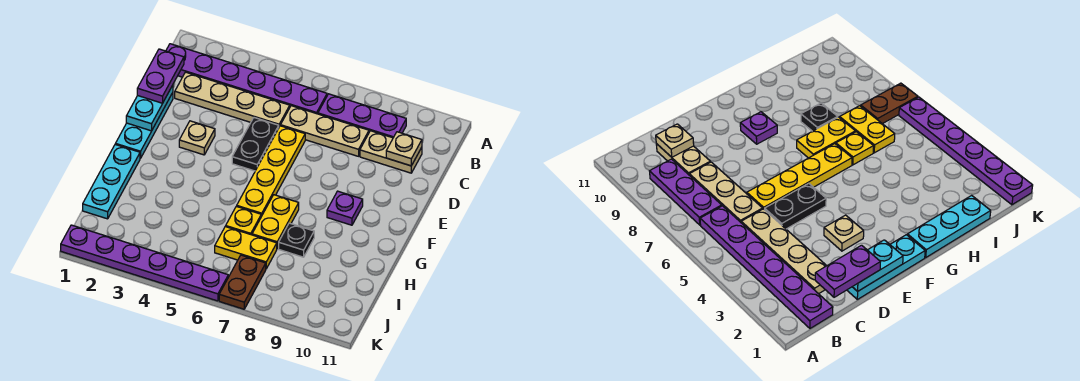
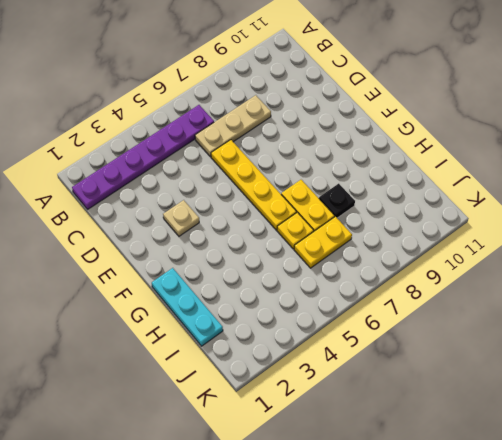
none -> purple plate B7:B9 level 1
none -> tan plate C2:C5 level 1
none -> tan plate C9:C10 level 1

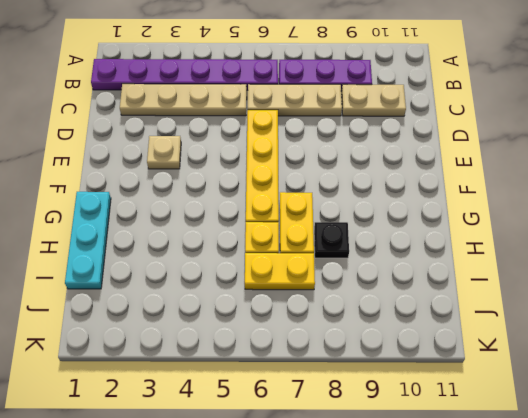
none -> cyan plate D1:F1 level 1
none -> black plate D5:E5 level 1
none -> purple plate F9 level 1

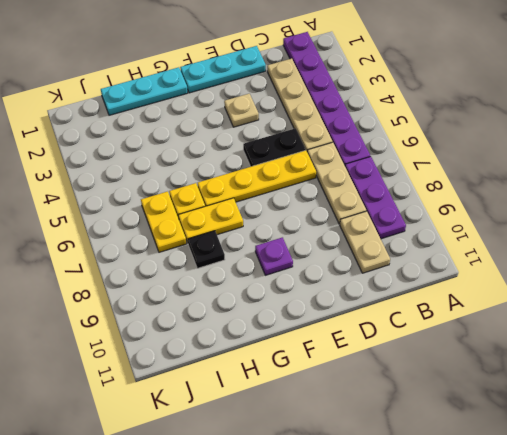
none -> brown plate J7:K7 level 1
none -> purple plate K1:K6 level 1
none -> tan plate C10 level 2

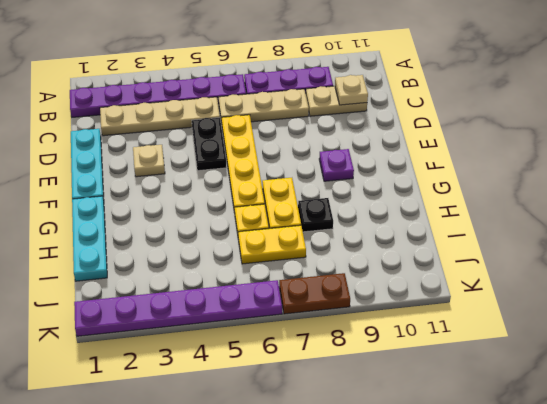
brown plate K7:K8 level 1 -> brown plate J7:K7 level 1
none -> cyan plate D1:E1 level 2
none -> purple plate C1:D1 level 3

